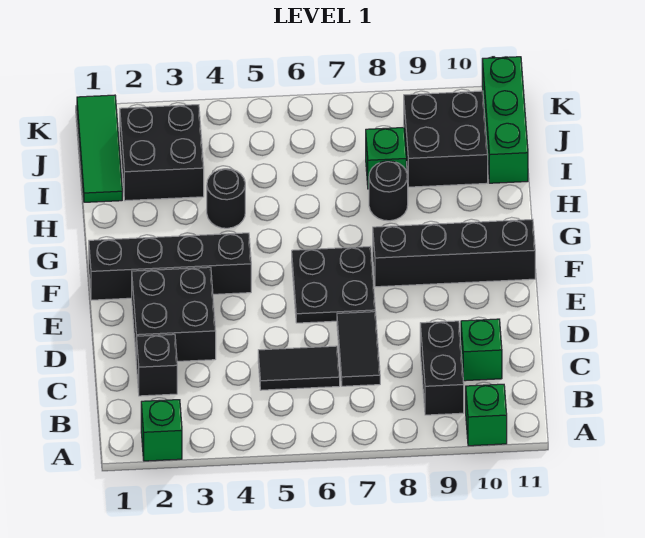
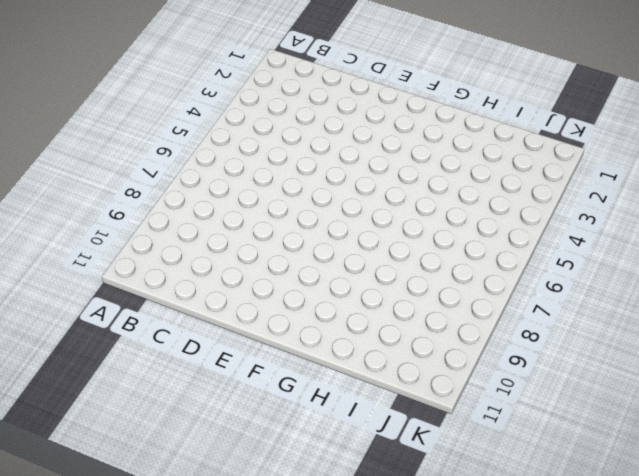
none -> green brick A2 level 1
none -> green brick A10 level 1
none -> black brick B9:C9 level 1

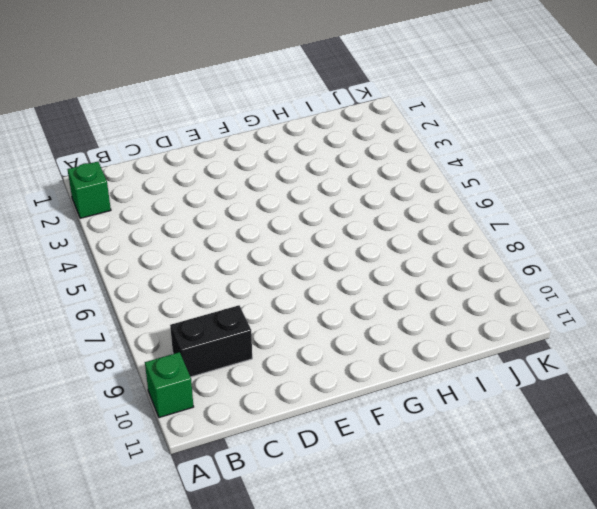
none -> black brick C2 level 1
none -> black tile C5:C6 level 1
none -> black tile C7:D7 level 1

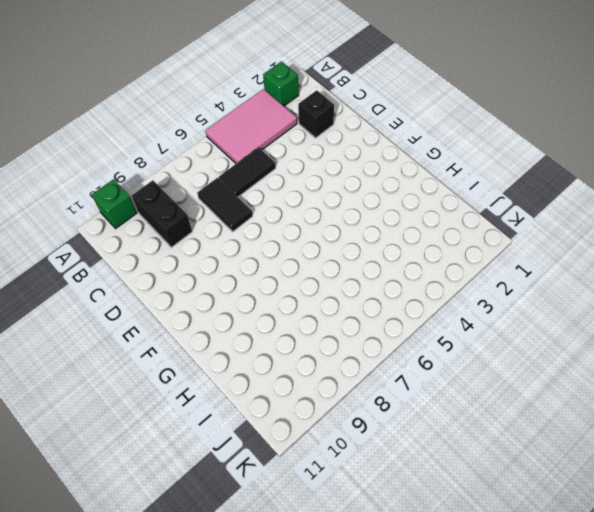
pink tile A3:B5 level 1 -> none
none -> green brick C10 level 1
none -> black brick D2:E3 level 1
none -> black plate E6:F7 level 1

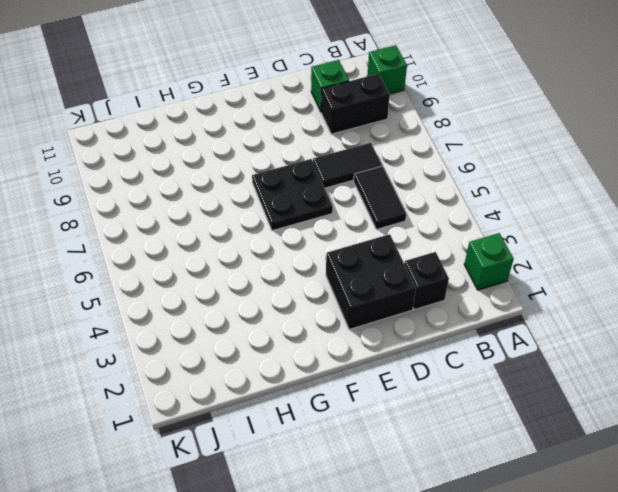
none -> black brick F1:F4 level 1
none -> black brick F8:F11 level 1
none -> black round brick H4 level 1

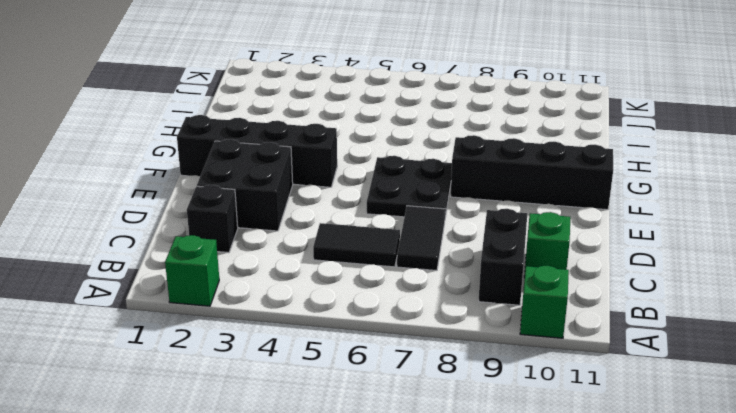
none -> black round brick H4 level 1
none -> black round brick H8 level 1
none -> green tile I1:K1 level 1

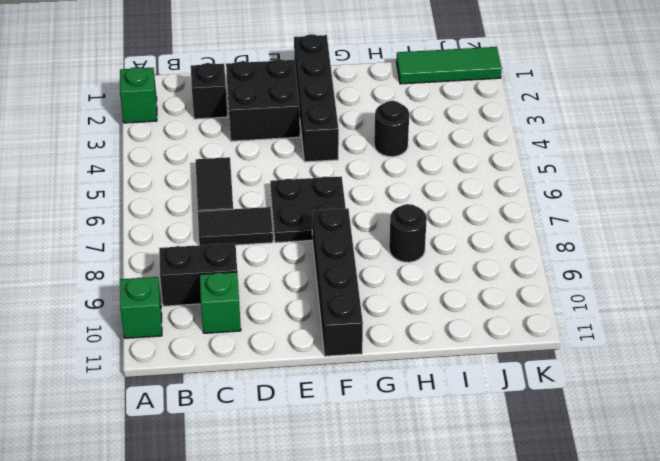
none -> black brick I2:J3 level 1
none -> green brick I8 level 1
none -> black brick I9:J10 level 1

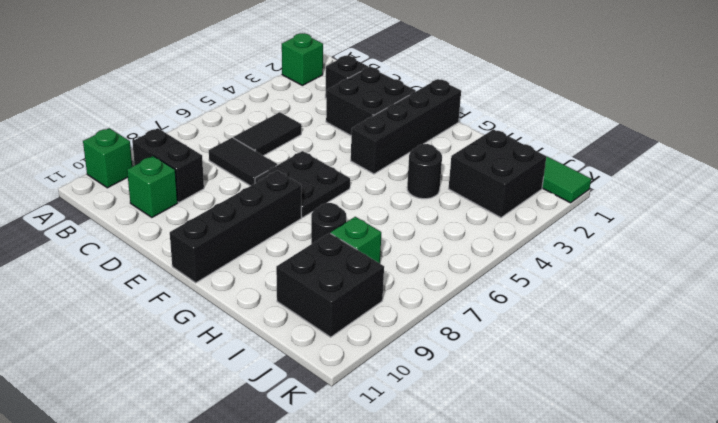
none -> green brick I11:K11 level 1

